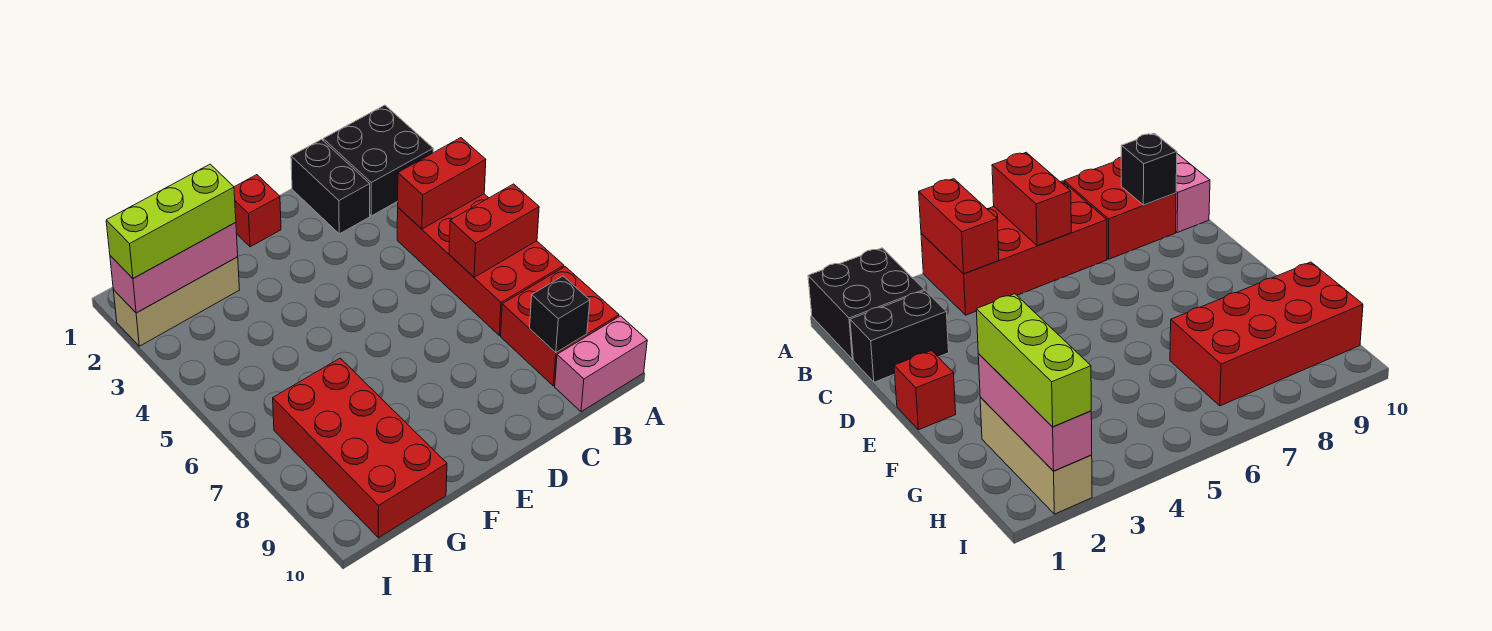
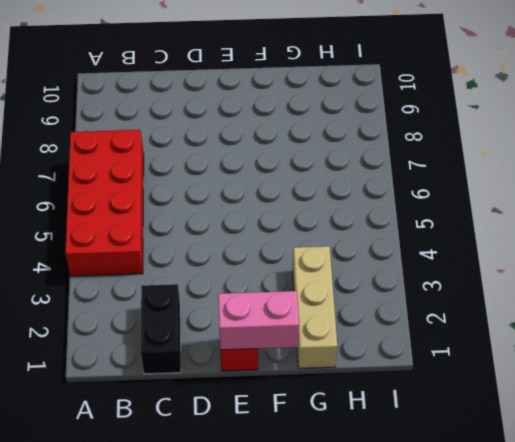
pink brick E1:F1 level 2 -> pink brick A10:B10 level 1
tan brick G1:G3 level 1 -> tan brick G2:I2 level 1
none -> black brick A1:B2 level 1
none -> red brick A8:B9 level 1
none -> red brick G7:H10 level 1

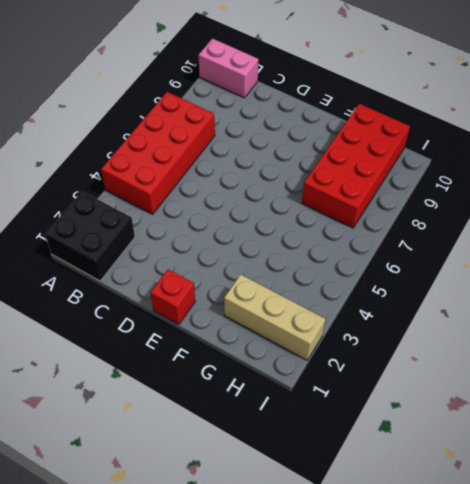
none -> red brick A8:B9 level 1
none -> black brick C1:C2 level 1
none -> red brick A4:B4 level 2

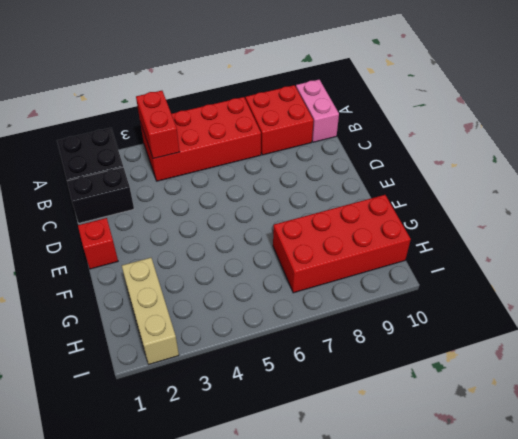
none -> red brick A6:B6 level 2
none -> black brick B9 level 2
none -> pink brick G2:I2 level 2

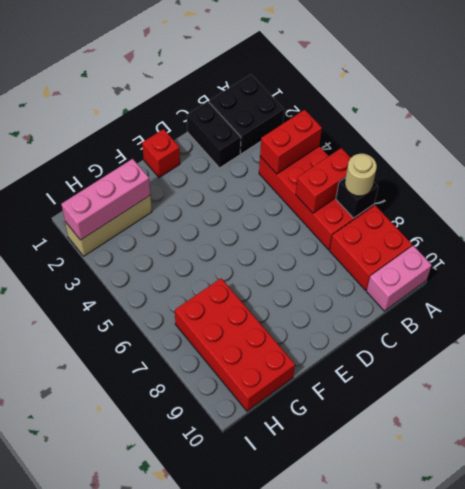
black brick A7 level 2 -> black brick B9 level 2
tan round brick A7 level 3 -> none
none -> lime brick G2:I2 level 3

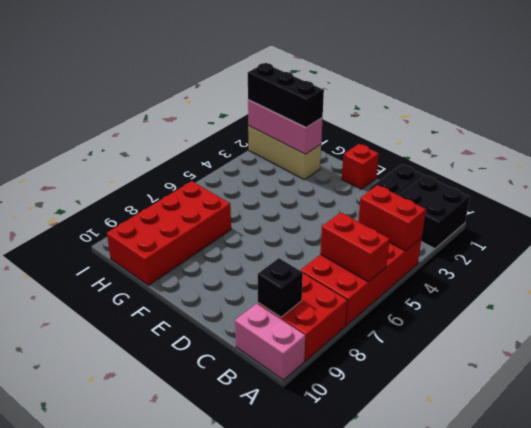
black brick G2:I2 level 3 -> lime brick G2:I2 level 3

